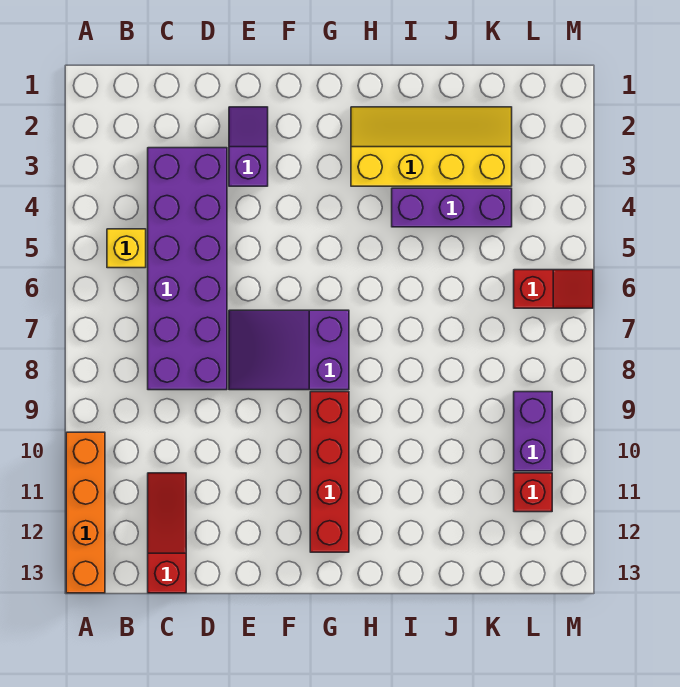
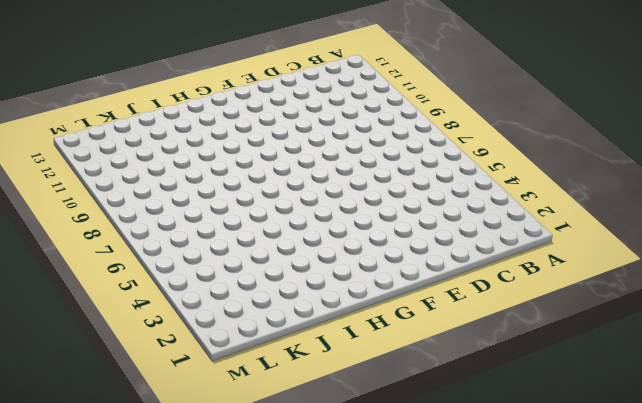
none -> orange brick A10:A13 level 1
none -> yellow brick B5 level 1
none -> purple brick C3:D8 level 1

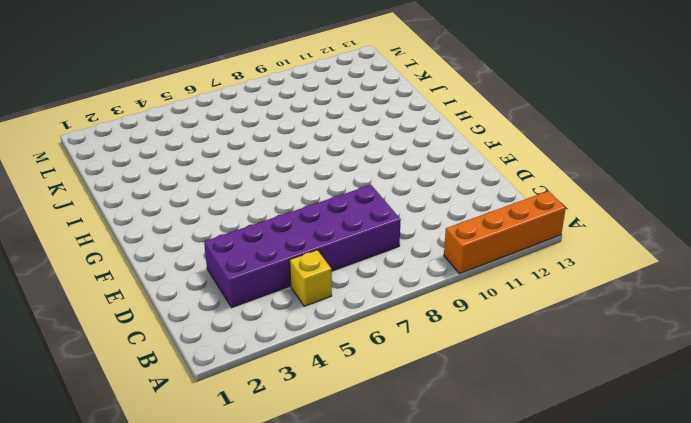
none -> red slope C11:C13 level 1 top 13
none -> purple slope E2:E3 level 1 top 3
none -> purple slope E7:G8 level 1 top G

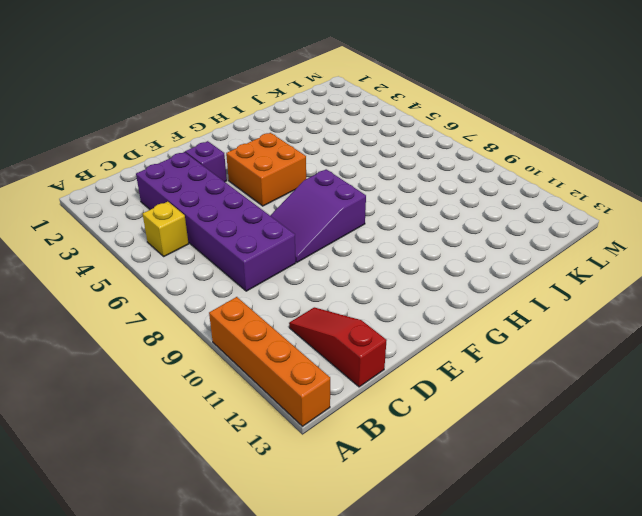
orange brick F4:G5 level 1 -> none
none -> red brick G9:G12 level 1
none -> yellow slope H2:K3 level 1 top 3
none -> purple brick I4:K4 level 1

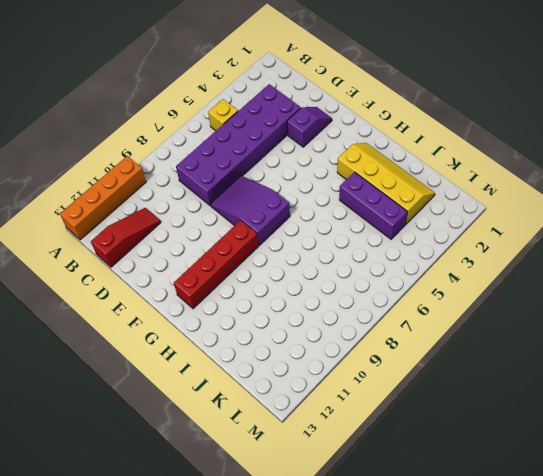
none -> red slope L6:M6 level 1 top L
none -> purple brick L9:L10 level 1
none -> red brick L11 level 1

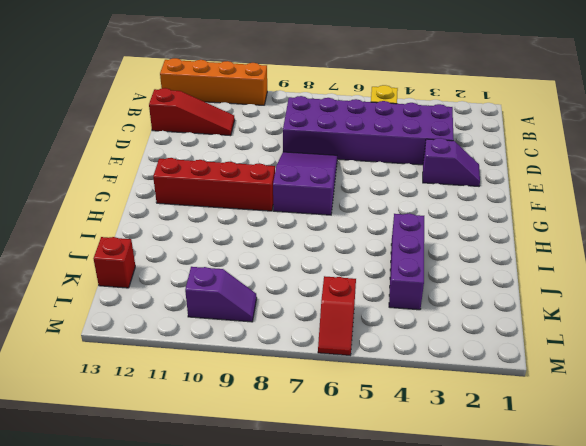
red brick K13 level 1 -> red brick L11 level 1
purple slope L9:L10 level 1 top 10 -> purple brick L9:L10 level 1
none -> yellow slope H2:K3 level 1 top 3

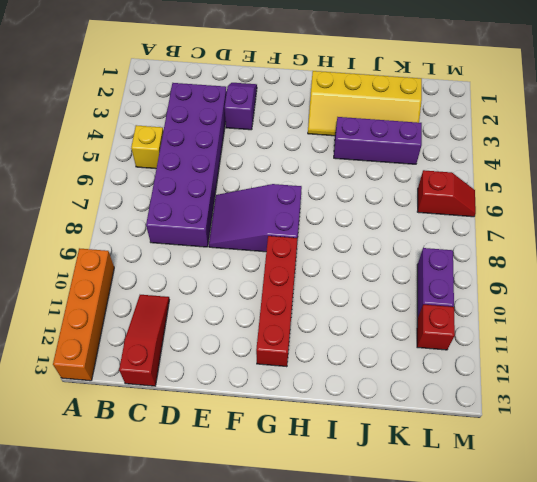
yellow slope H2:K3 level 1 top 2 -> yellow slope H2:K3 level 1 top 3

